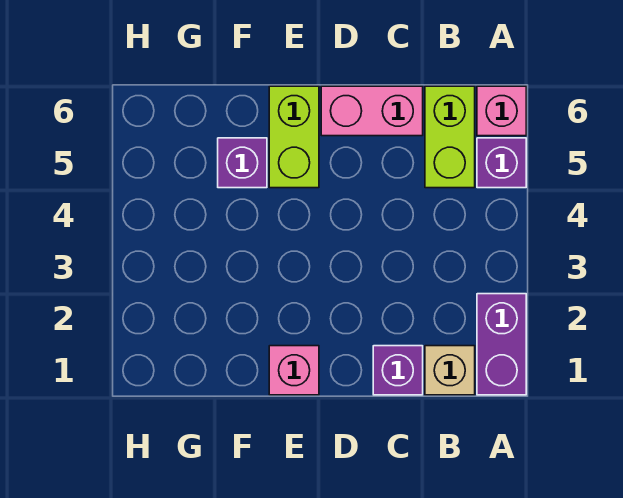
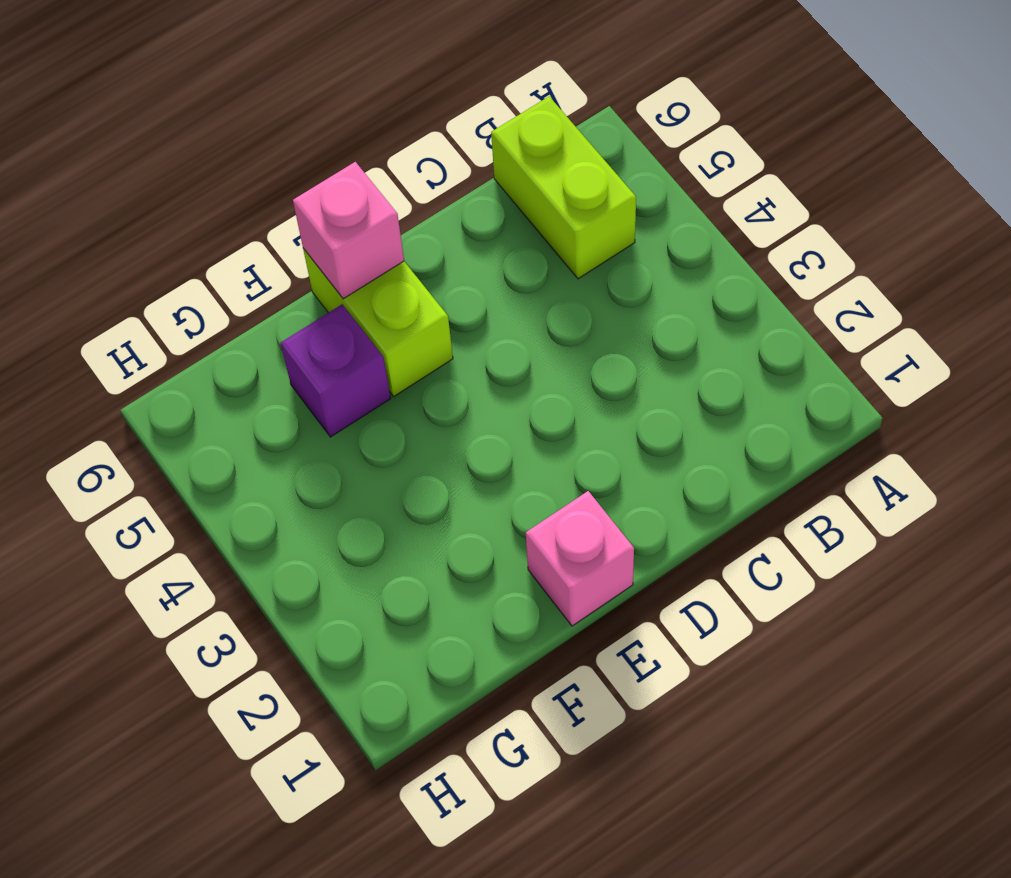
pink brick E6 level 2 -> pink brick A6 level 1
none -> purple brick A1:A2 level 1
none -> purple brick A5 level 1

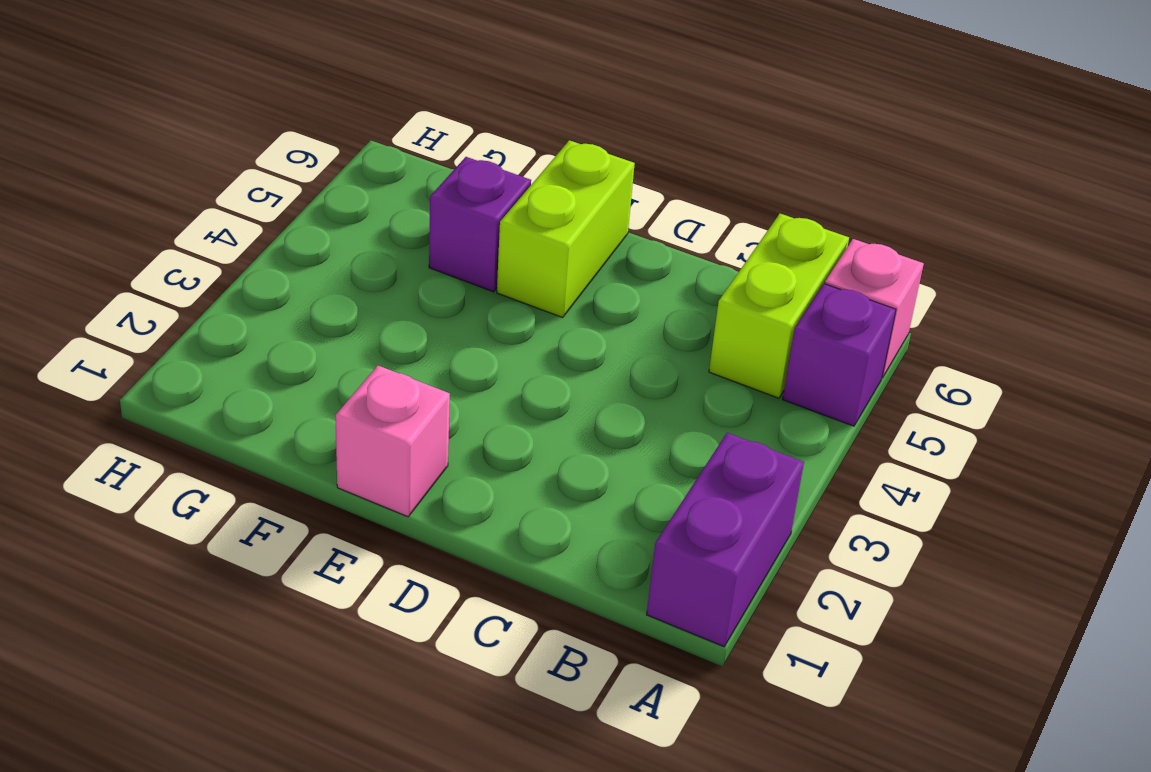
none -> tan brick B1 level 1
none -> purple brick C1 level 1

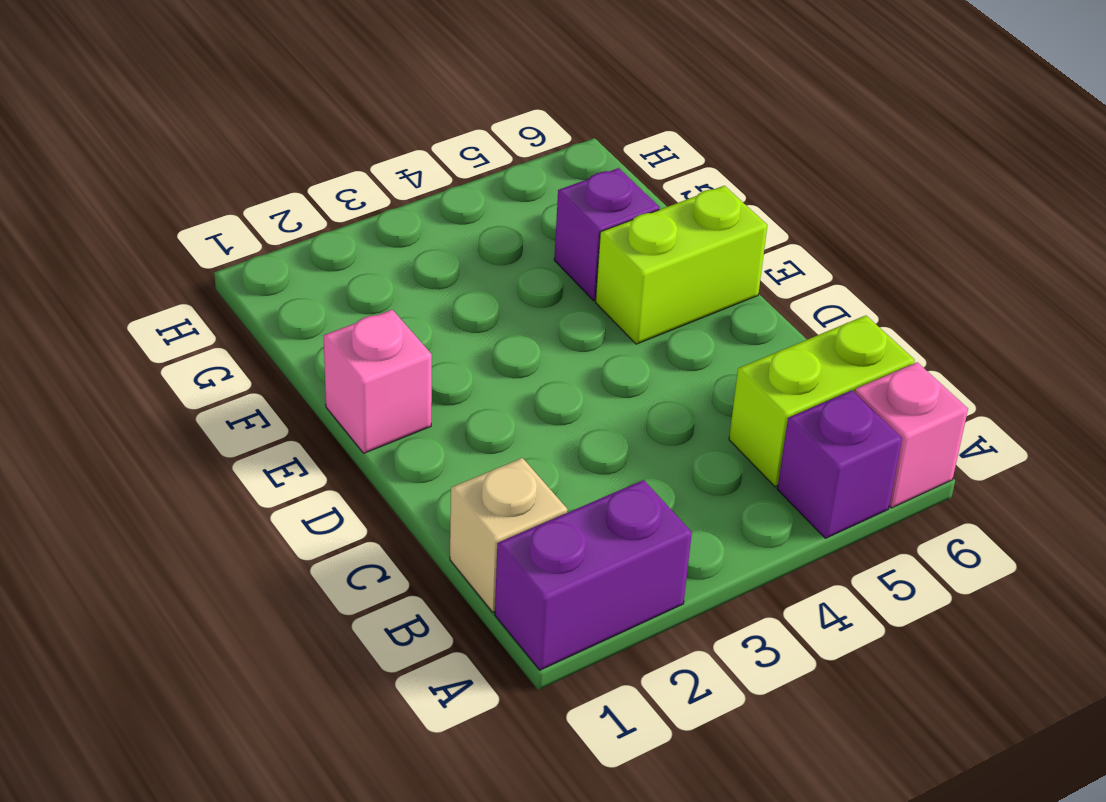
none -> purple brick C1 level 1
none -> pink brick C6:D6 level 1

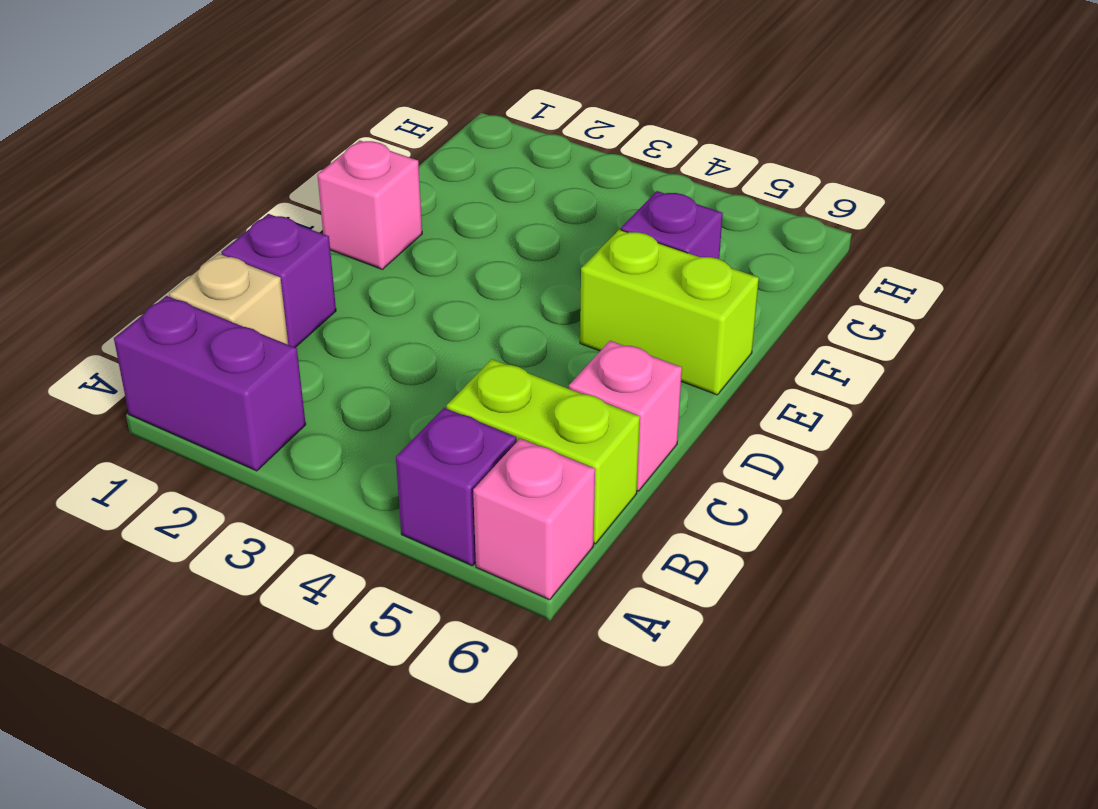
pink brick C6 level 1 -> pink brick C6:D6 level 1

